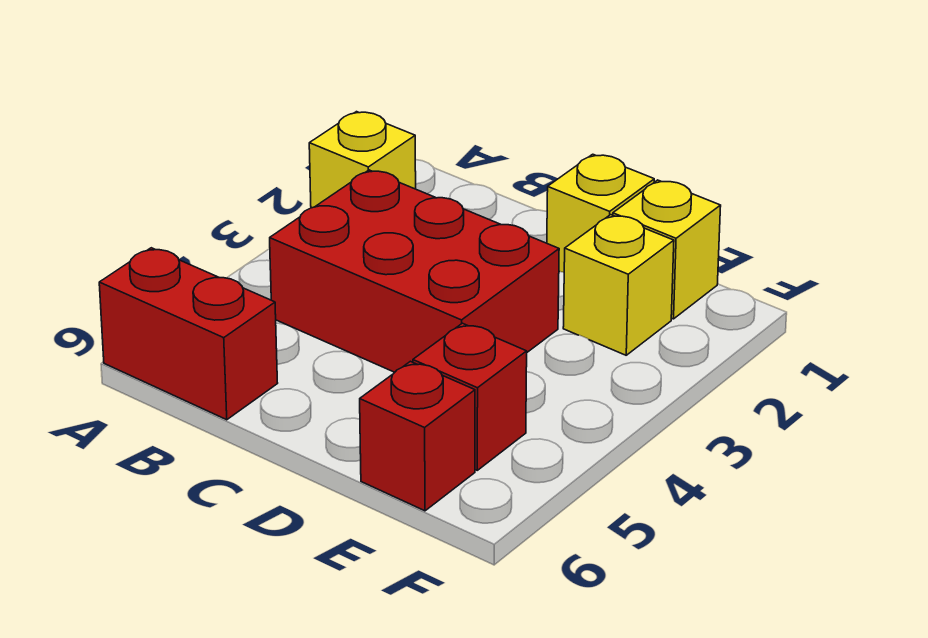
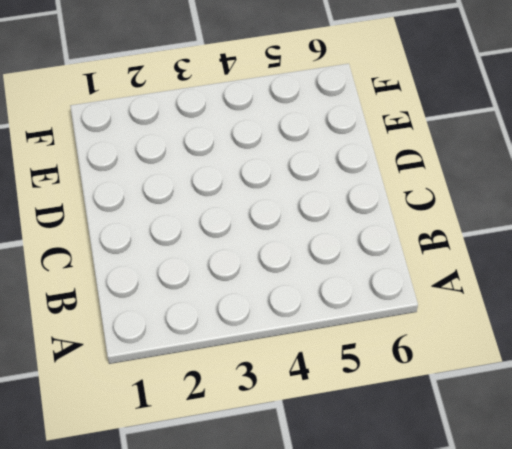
none -> yellow brick A2 level 1
none -> red brick A6:B6 level 1

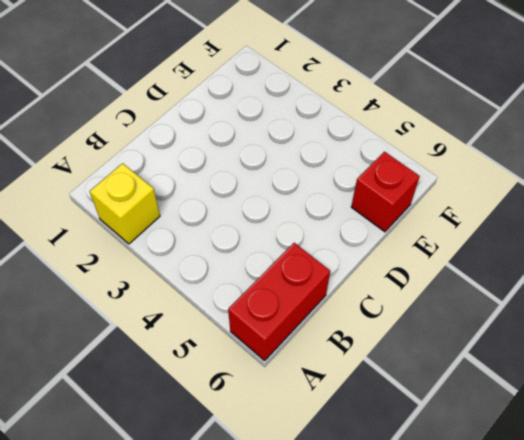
none -> red brick B3:D4 level 1
none -> yellow brick D1 level 1

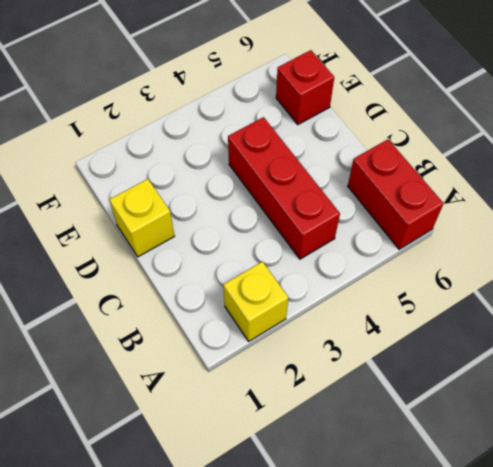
red brick B4:D4 level 1 -> red brick B3:D4 level 1
none -> yellow brick E1 level 1
none -> yellow brick E2 level 1

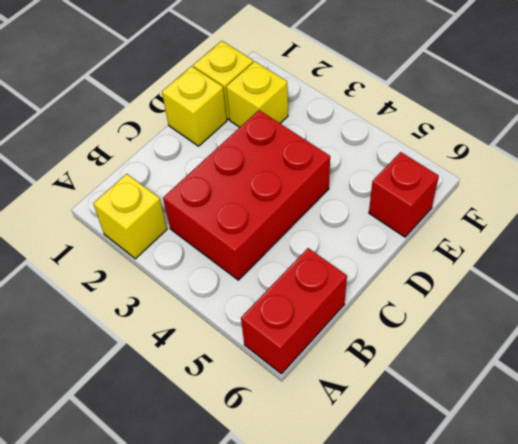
none -> red brick E5 level 1

